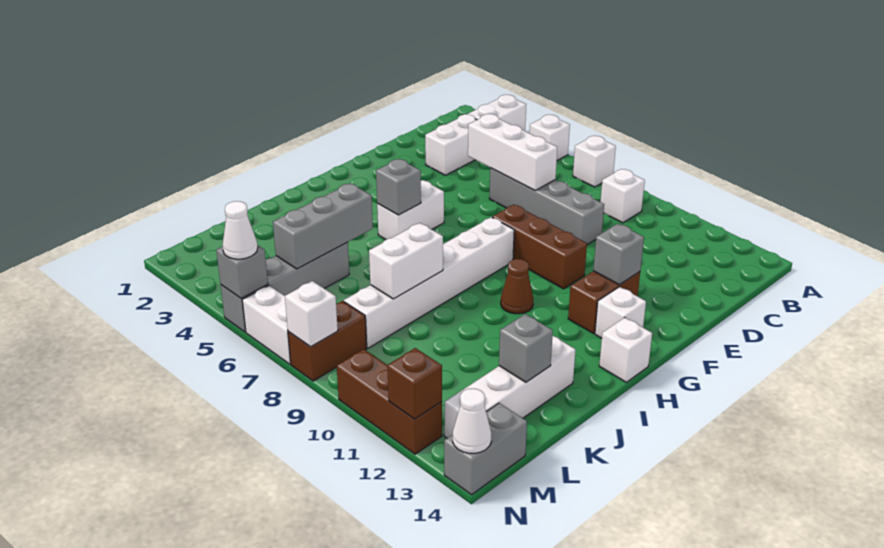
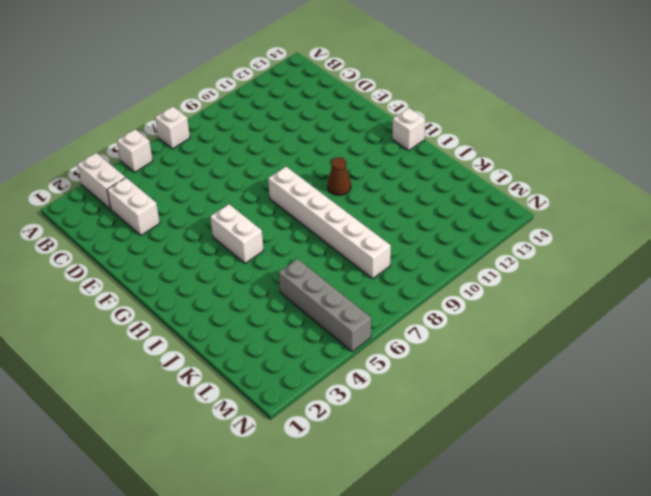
none -> white brick B9 level 1
none -> grey brick D6:D9 level 1
none -> brown brick F8:F10 level 1
none -> brown brick F12:G12 level 1

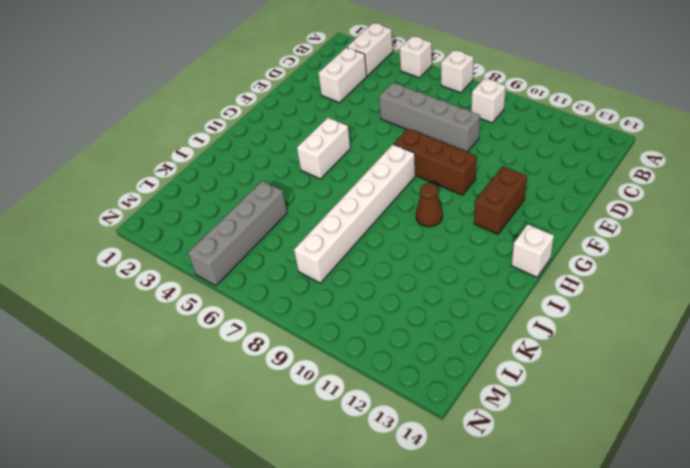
none -> white brick G13 level 1
none -> white brick J13:M13 level 1
none -> brown brick M8:N8 level 1
none -> grey brick M14:N14 level 1

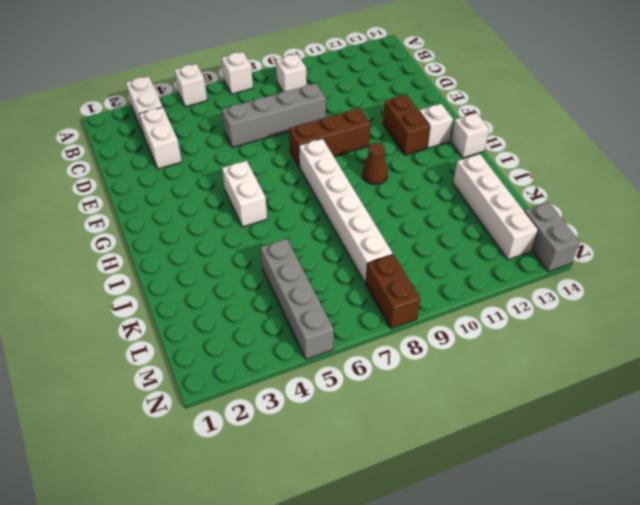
none -> white brick N6:N7 level 1
none -> brown brick N10:N12 level 1
none -> white brick D5:D7 level 2
none -> grey brick F12 level 2

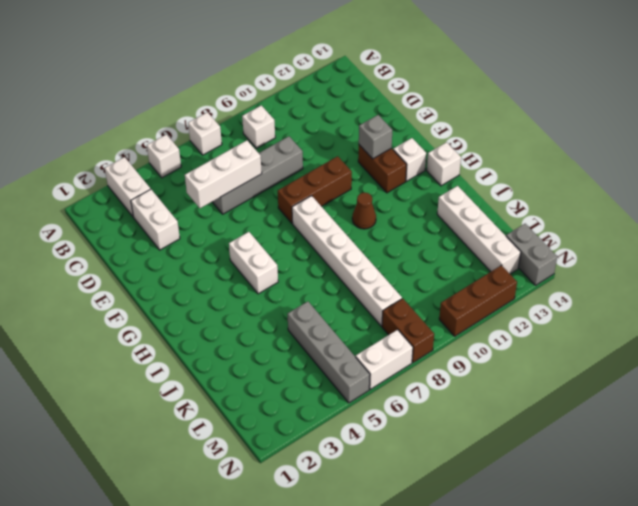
none -> grey brick H5 level 2
none -> grey brick J5:L5 level 2
none -> white brick J8:K8 level 2
none -> grey brick K13 level 2

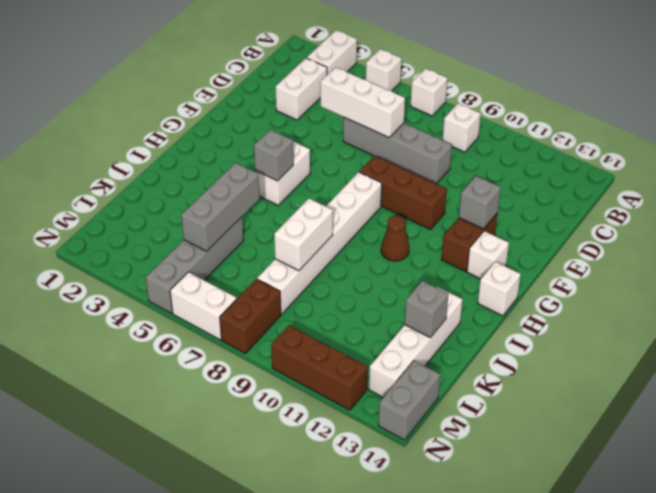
none -> grey brick N5 level 2
none -> white brick N8 level 2
none -> brown brick N12 level 2
none -> white cone N14 level 2

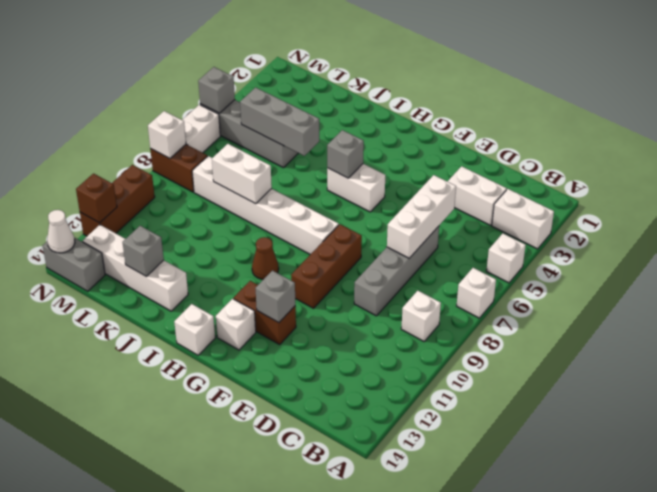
none -> white cone N5 level 3

